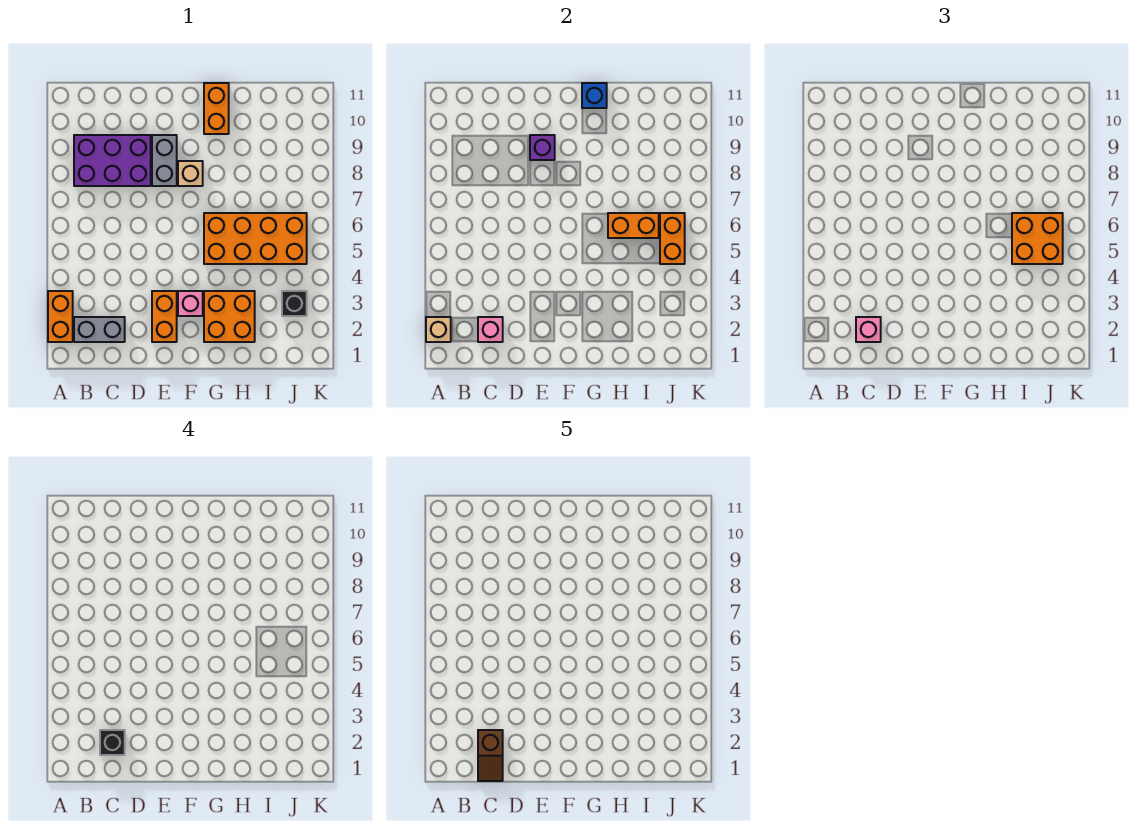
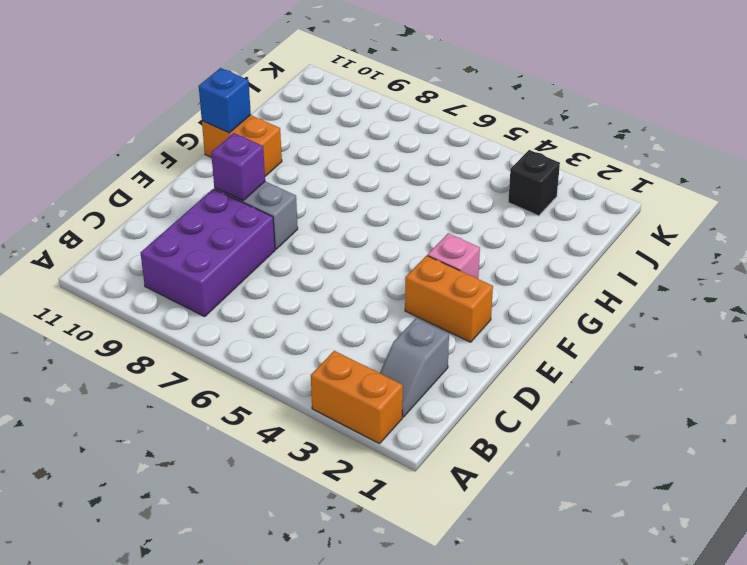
grey slope B2:C2 level 1 top C -> grey brick B2:C2 level 1
none -> tan brick F8 level 1
none -> orange brick G2:H3 level 1
none -> orange brick G5:J6 level 1

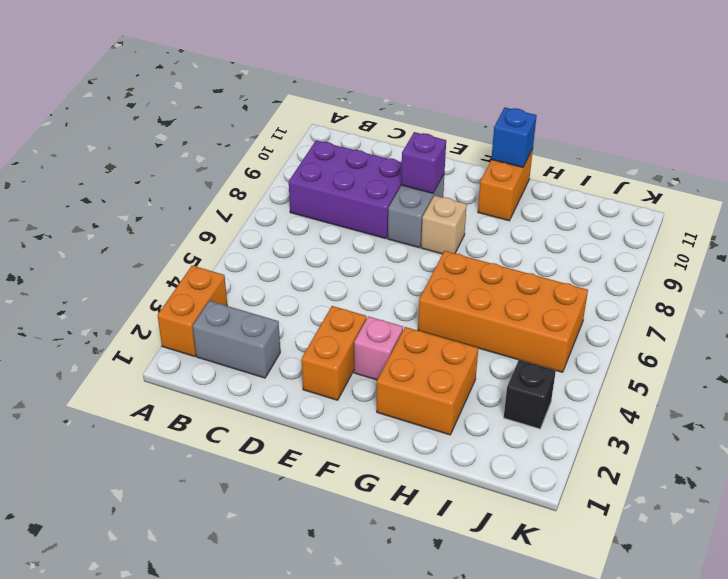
none -> tan brick A2 level 2
none -> pink brick C2 level 2
none -> orange brick H6:I6 level 2

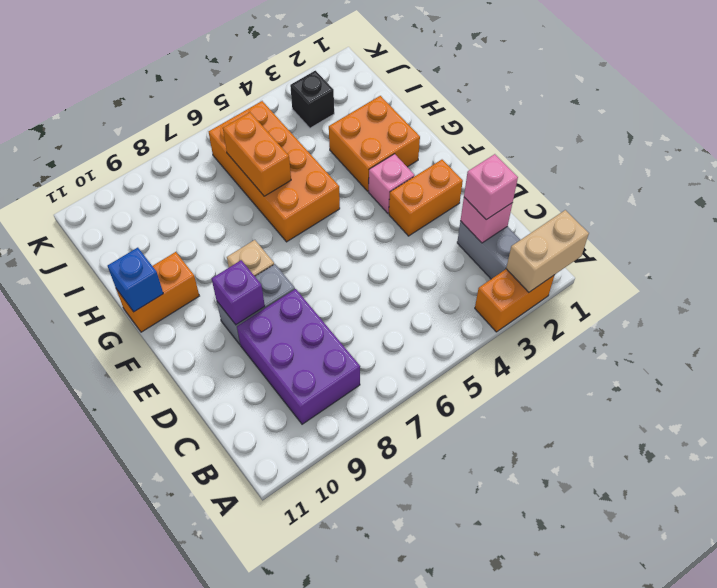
tan brick A1:A2 level 2 -> tan brick A2 level 2
none -> orange brick J5:J6 level 2
none -> orange brick I5:J6 level 3
none -> black brick C2 level 4

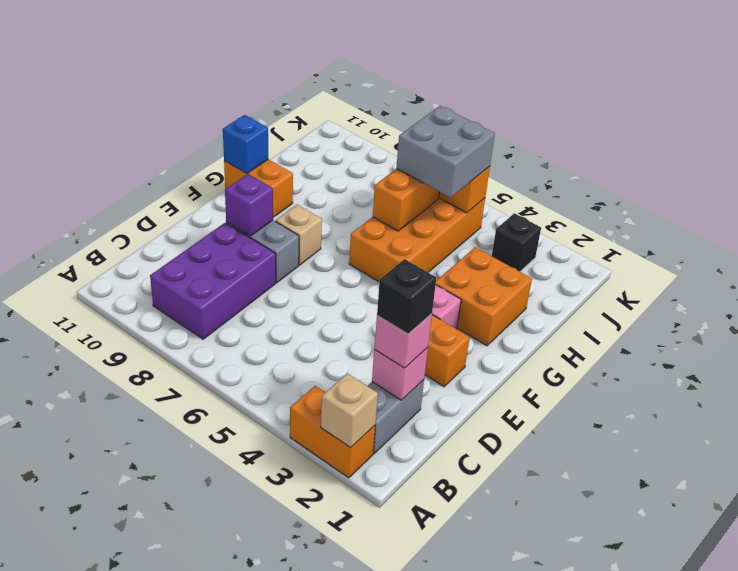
grey brick I5:J6 level 3 -> orange brick I5:J6 level 3
none -> brown slope C1:C2 level 5 top 2

